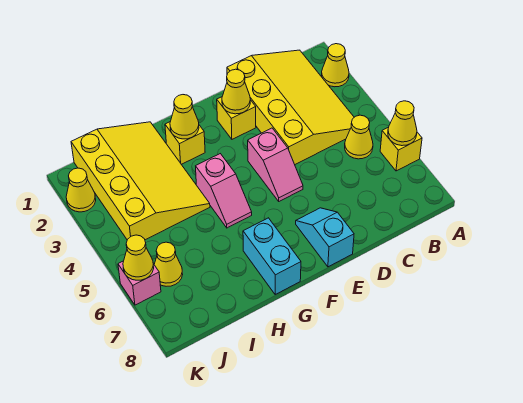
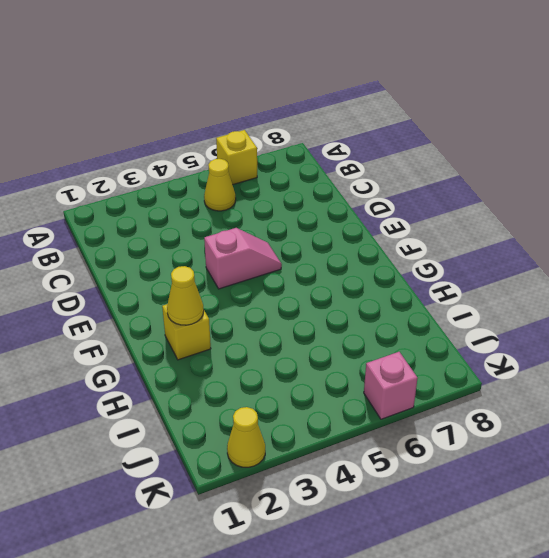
none -> yellow cone A2 level 1
none -> yellow slope B1:D4 level 1 top D
none -> yellow brick E2 level 1

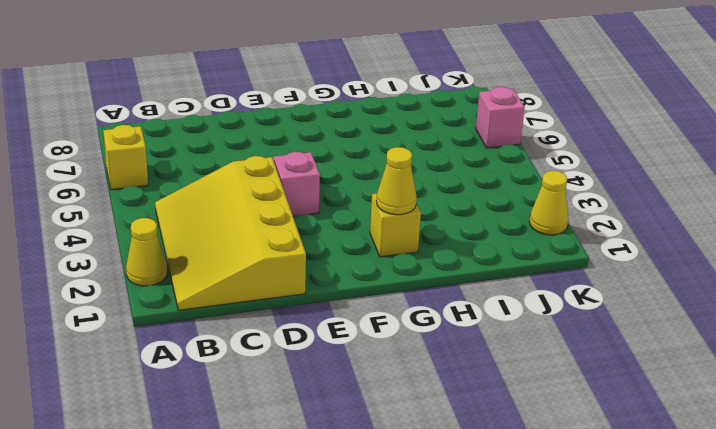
none -> yellow cone B5 level 1
none -> yellow brick E2 level 1
none -> cyan slope E7:E8 level 1 top 8

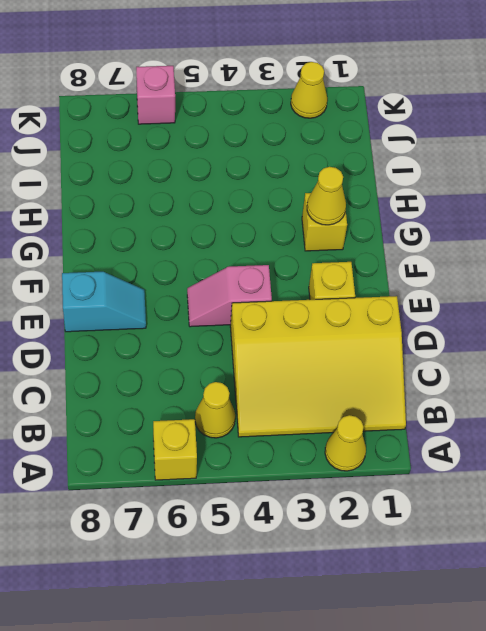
none -> pink slope G4:G5 level 1 top 4
none -> cyan brick G7:G8 level 1
none -> yellow slope H1:J4 level 1 top J

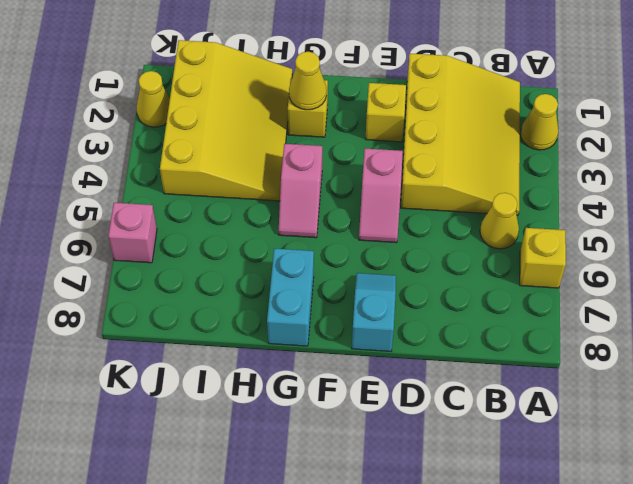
none -> yellow cone J6 level 1
none -> yellow cone A6 level 2
none -> yellow cone E2 level 2

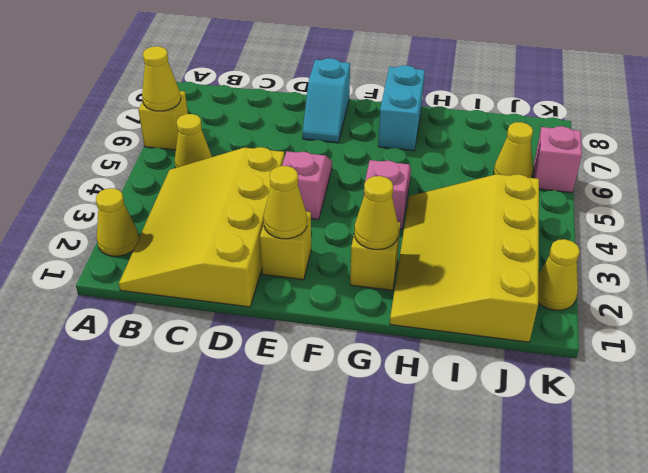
none -> yellow cone K6 level 2

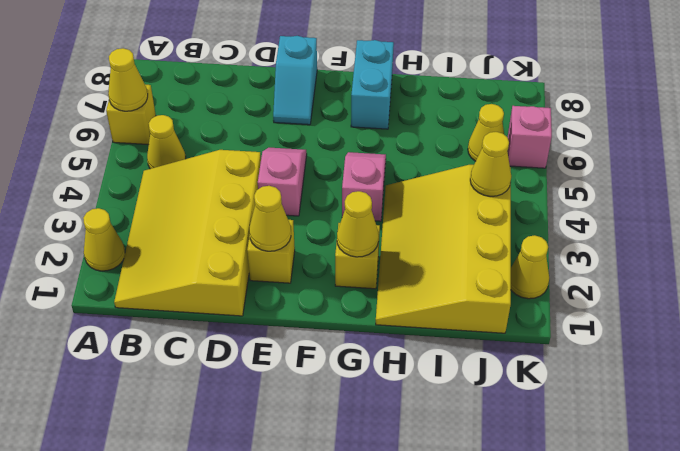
yellow cone J4 level 2 -> yellow cone K6 level 2

